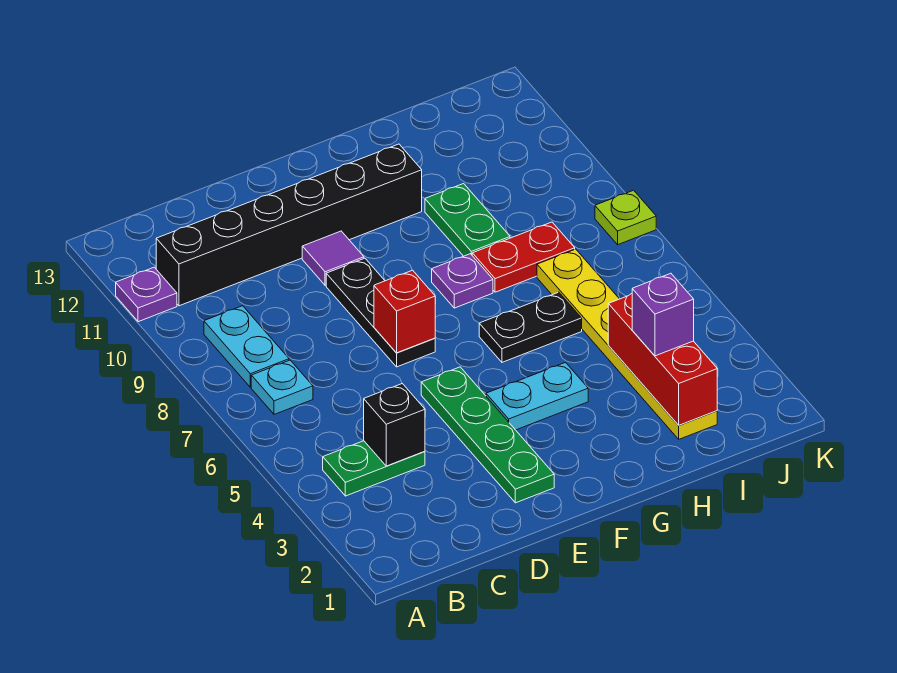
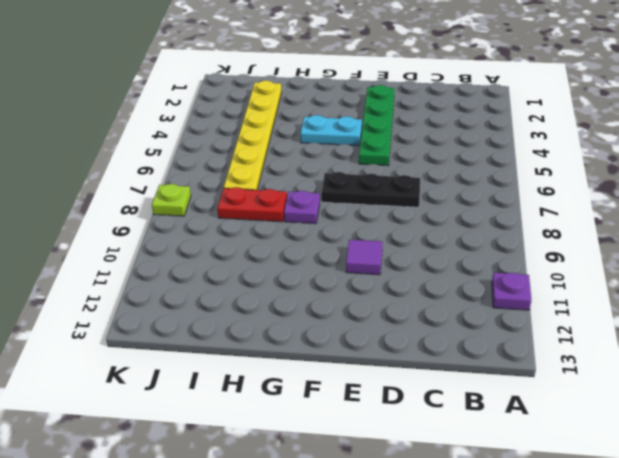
black plate D7:F7 level 1 -> black plate E7:E9 level 1
none -> green plate B4:C4 level 1
none -> cyan plate B7 level 1
none -> cyan plate B8:B9 level 1

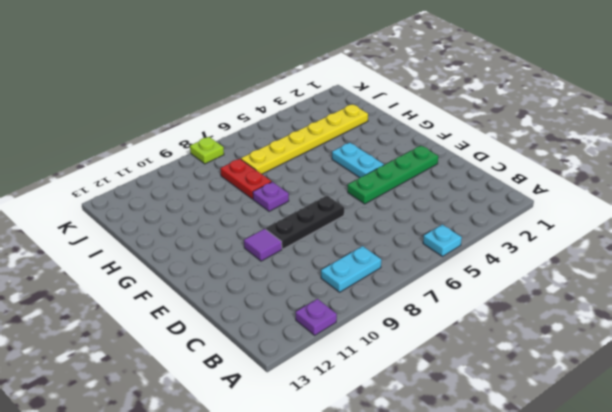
cyan plate A5 level 1 -> cyan plate B7 level 1
none -> green plate B4:C4 level 1
none -> black brick B11:G11 level 1
none -> black plate G6:H6 level 1

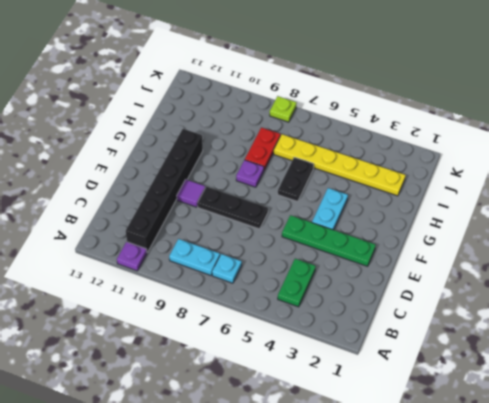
none -> green plate H9:H10 level 1
none -> black brick C4 level 2
none -> red brick E7 level 2

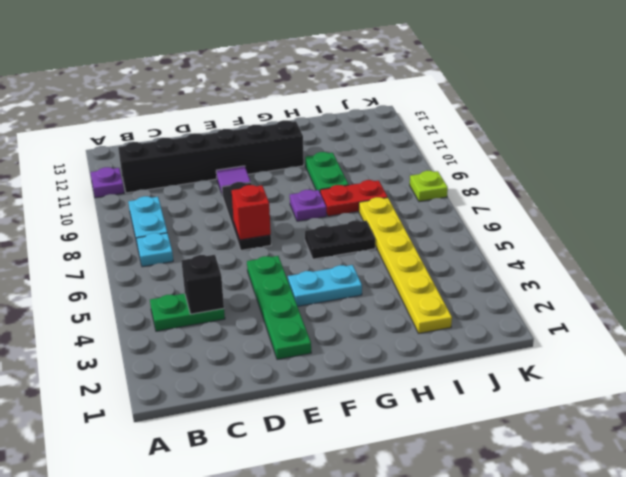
none -> red brick I2:I4 level 2
none -> purple brick I3 level 3

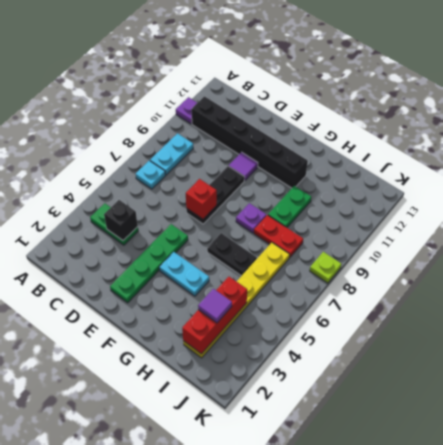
purple tile I3 level 3 -> purple brick I3 level 3

